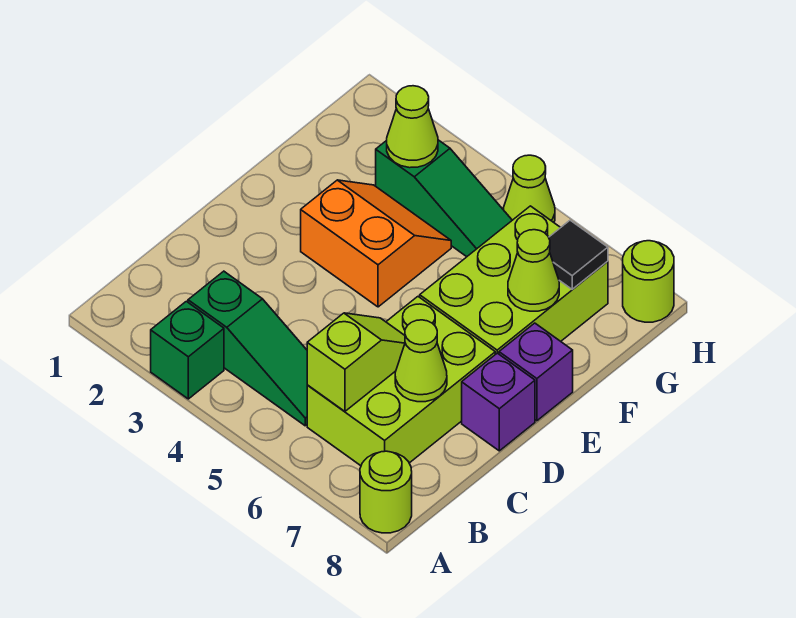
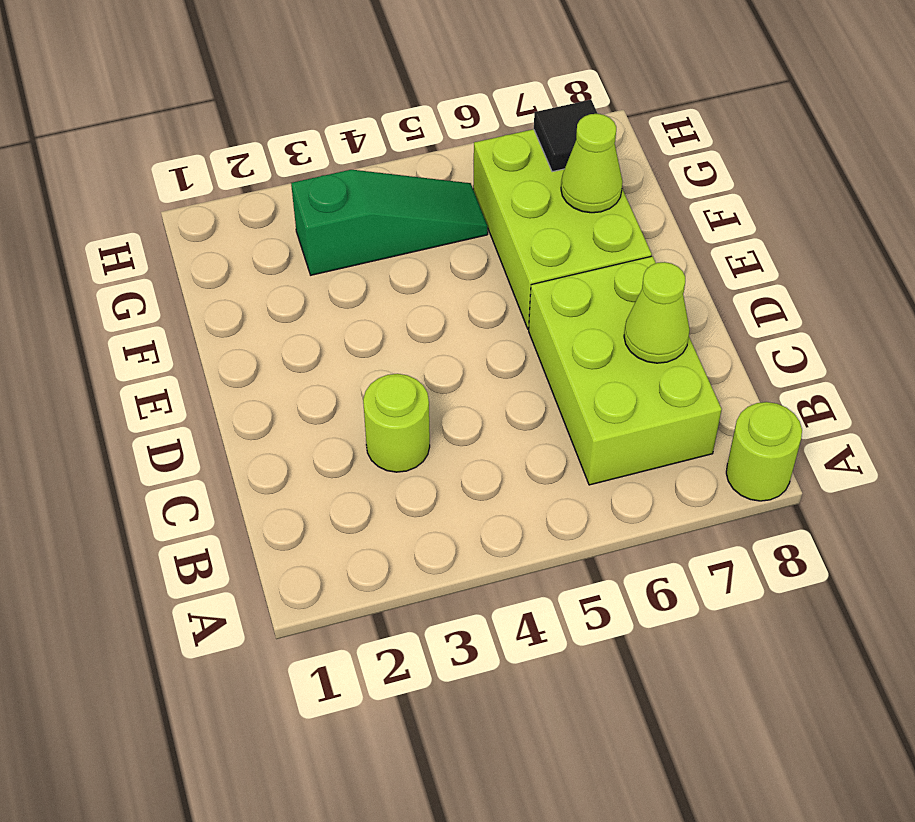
lime round brick C3 level 1 -> lime round brick H8 level 1
none -> green brick A3 level 1
none -> green slope B3:B5 level 1 top 3
none -> purple brick D8 level 1

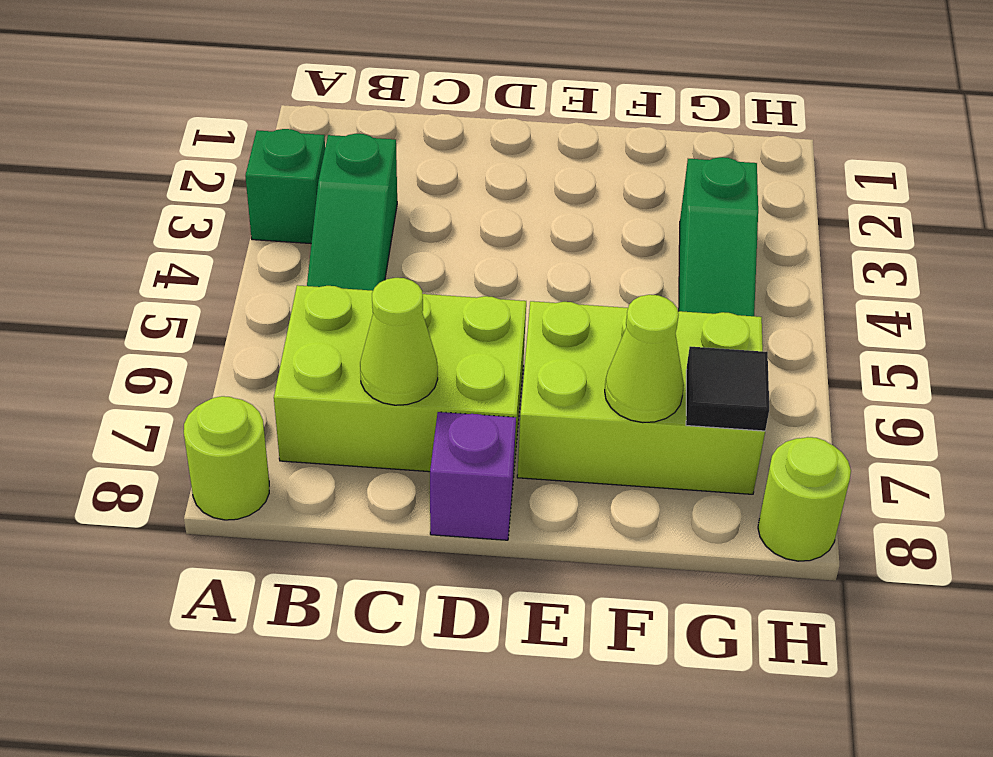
none -> orange slope E3:F4 level 1 top E
none -> purple brick E8 level 1
none -> lime cone H5 level 1

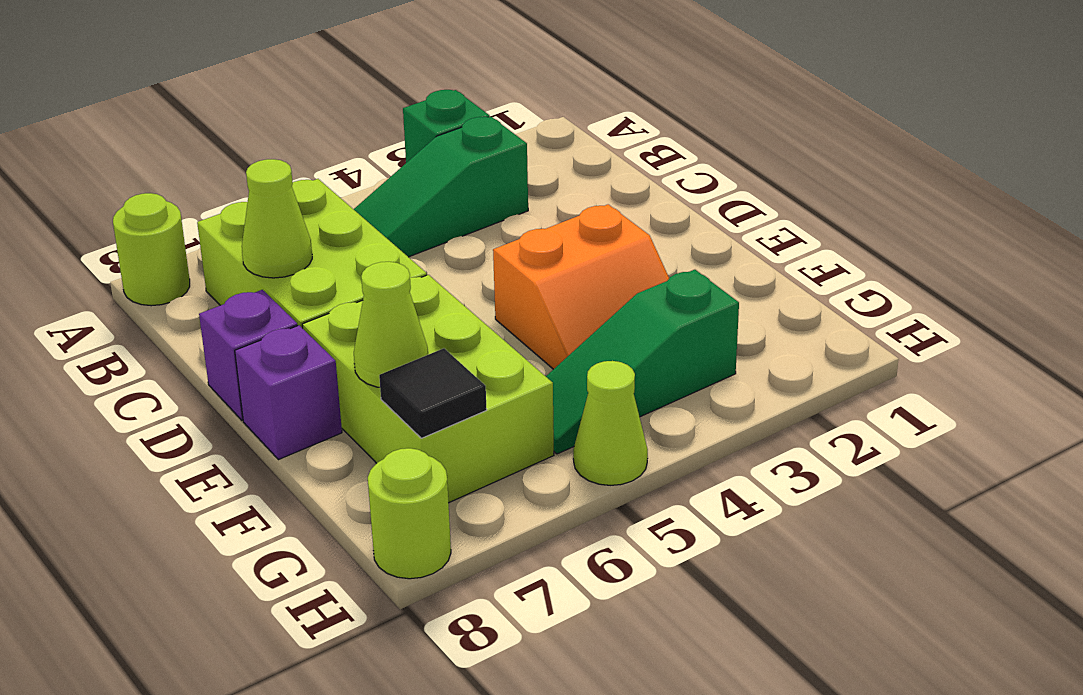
none -> lime slope B6:C6 level 2 top B
none -> lime cone G3 level 2

